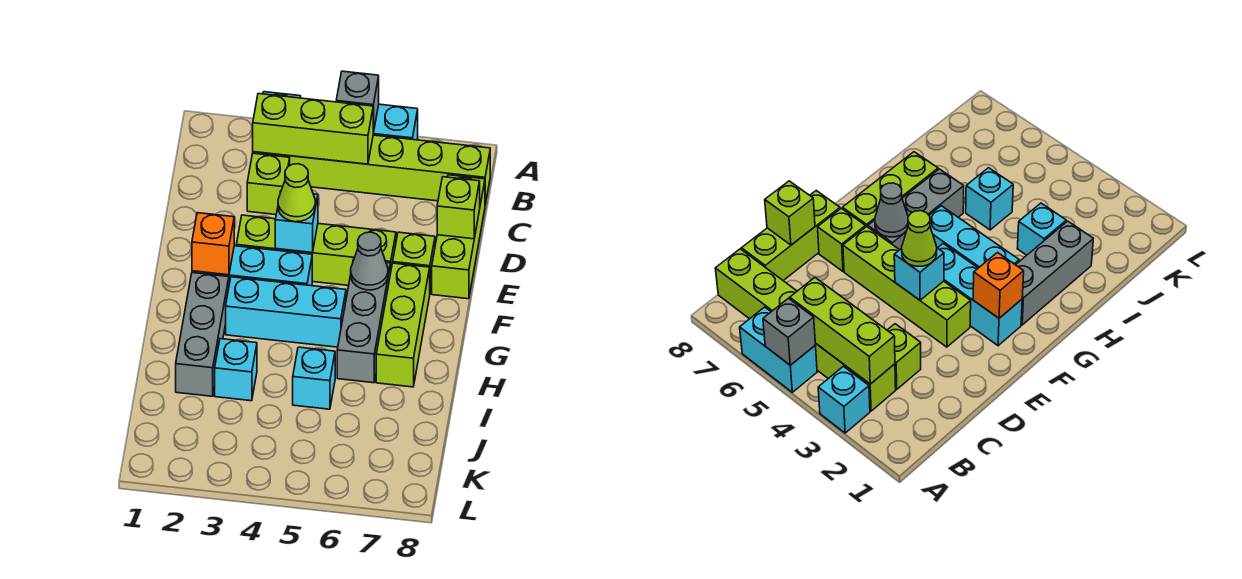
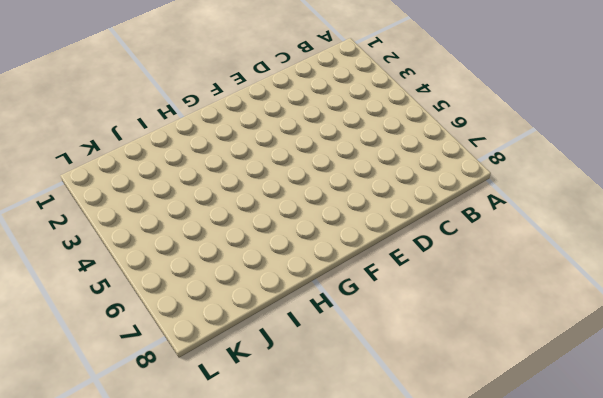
none -> cyan brick A3 level 1
none -> cyan brick A5:A6 level 1
none -> lime brick B3:B8 level 1

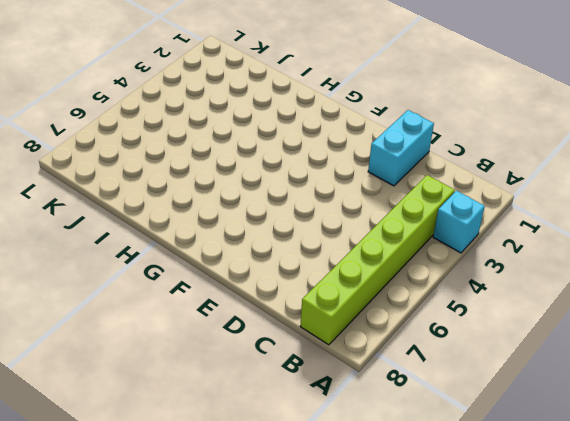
cyan brick D1:D2 level 1 -> cyan brick A5:A6 level 1
none -> lime brick C3 level 1
none -> lime brick C8:E8 level 1
none -> lime brick E3:E6 level 1

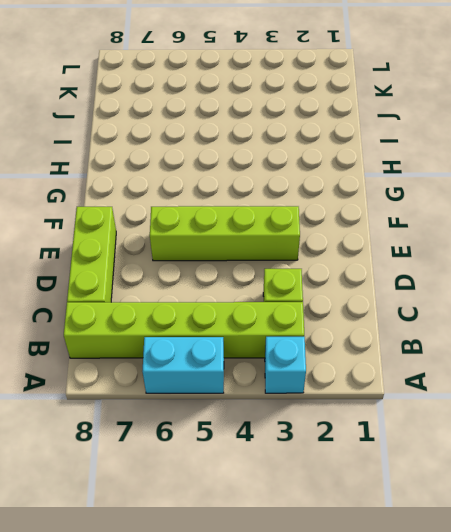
none -> lime brick E7 level 1
none -> cyan brick F2:F4 level 1
none -> grey brick F6:H6 level 1

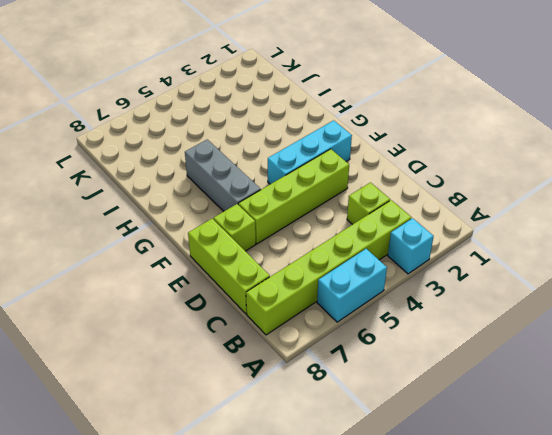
none -> lime brick F7:H7 level 1
none -> grey brick G2:I2 level 1
none -> cyan brick G3:G5 level 1

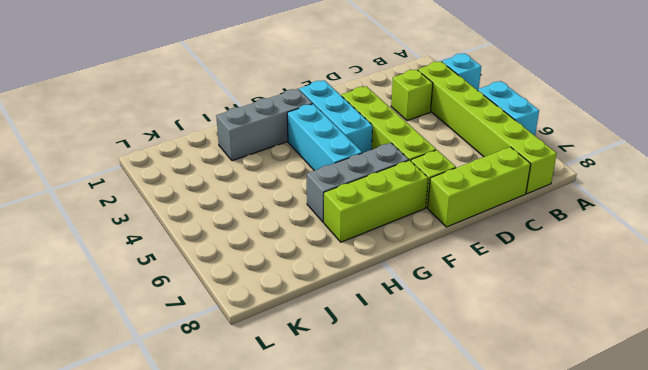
none -> cyan brick I3 level 1
none -> cyan brick I5 level 1
none -> grey brick A5 level 2

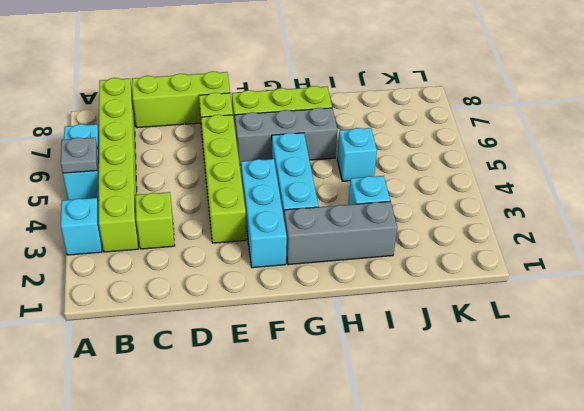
grey plate A5 level 2 -> grey brick A5 level 2
none -> lime brick B3:B5 level 2
none -> lime brick D8 level 2
none -> cyan brick E4 level 2

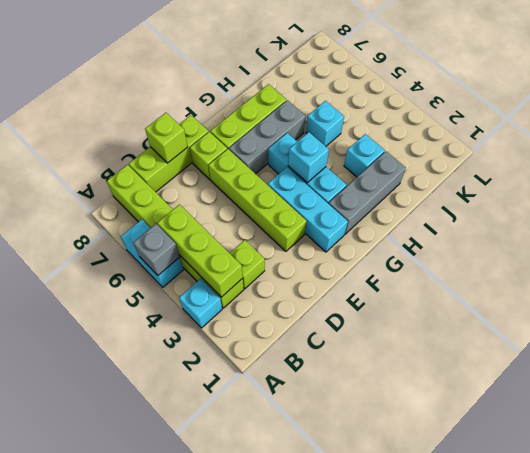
cyan brick G4 level 2 -> cyan brick E4 level 2
none -> orange brick F2 level 2
none -> grey cone F6 level 2
none -> lime cone E4 level 3

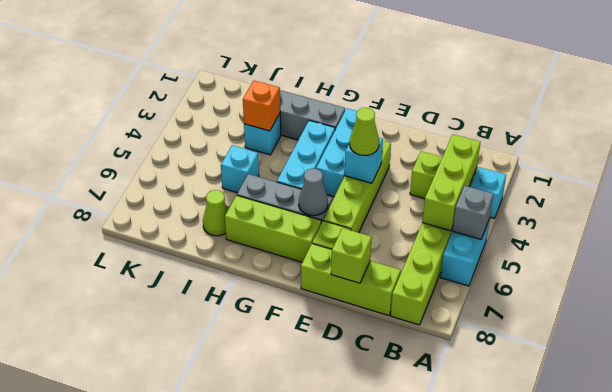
orange brick I3 level 2 -> orange brick F2 level 2
lime cone I7 level 1 -> none

